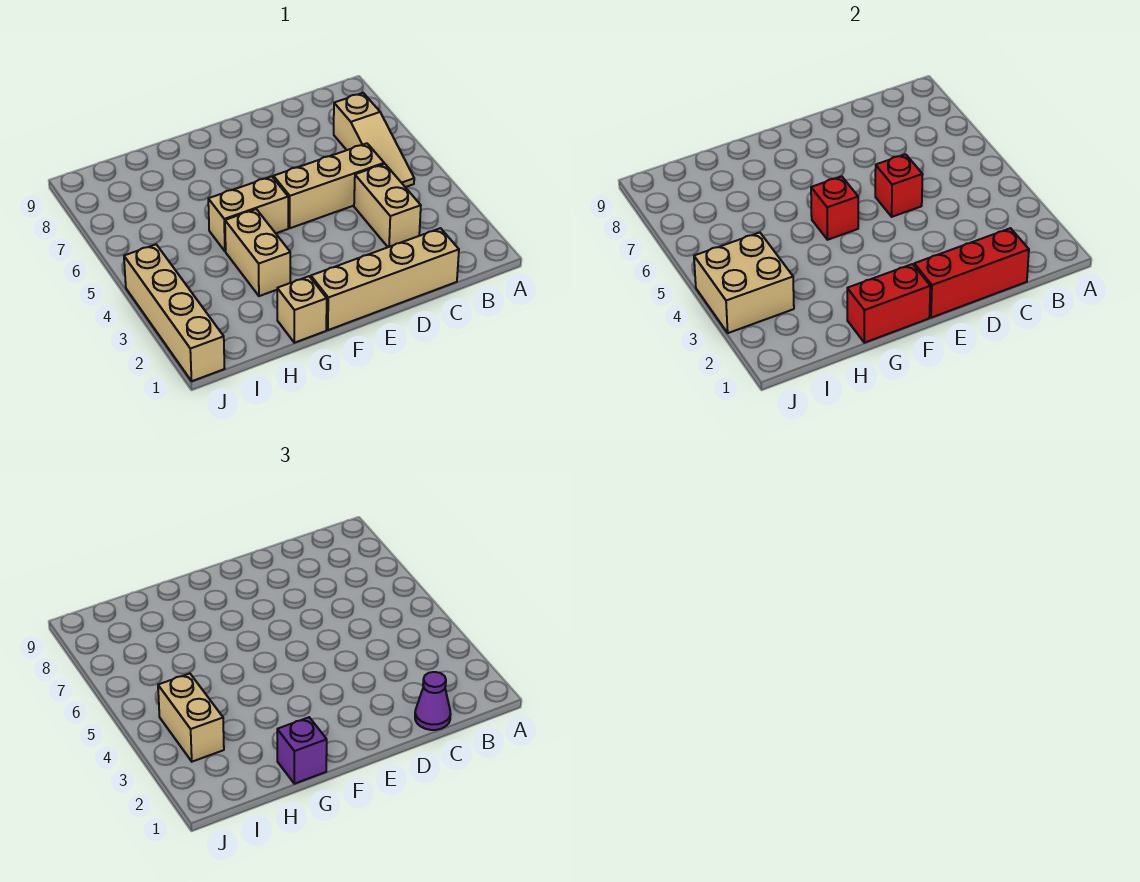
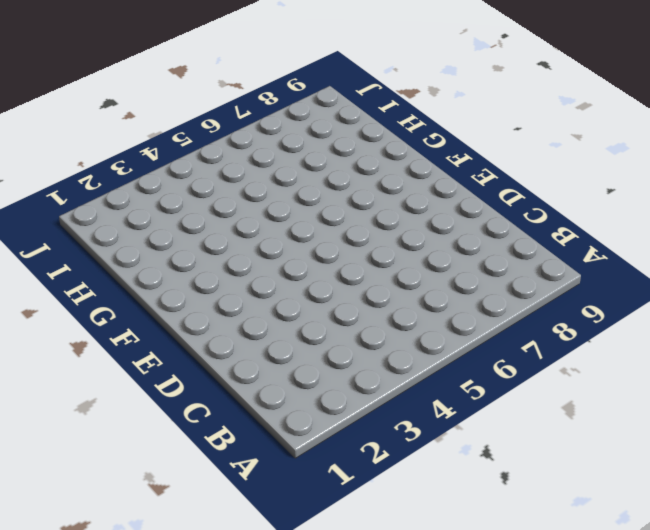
none -> tan slope B5:B7 level 1 top 7
none -> tan brick C1:F1 level 1
none -> tan brick C3:C4 level 1

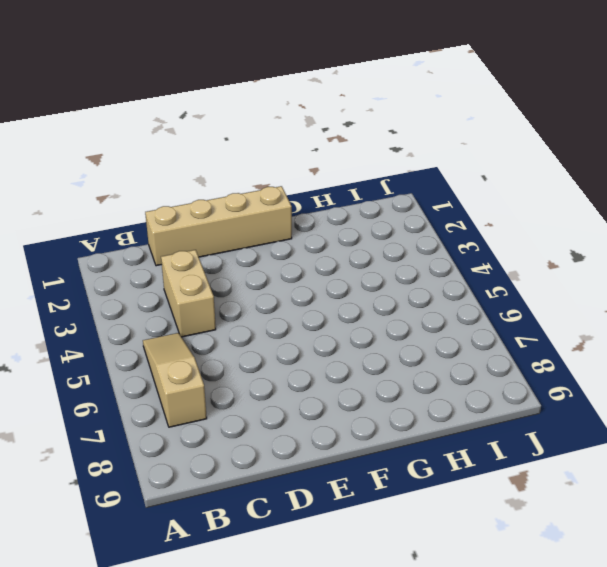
none -> tan brick C5:E5 level 1
none -> tan brick F5:G5 level 1
none -> tan brick G1 level 1

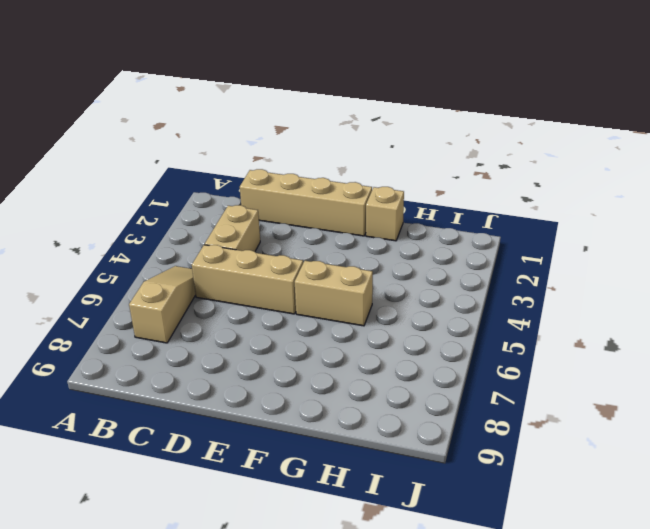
none -> tan brick G3:G4 level 1
none -> tan brick J1:J4 level 1
none -> red brick C1:E1 level 2

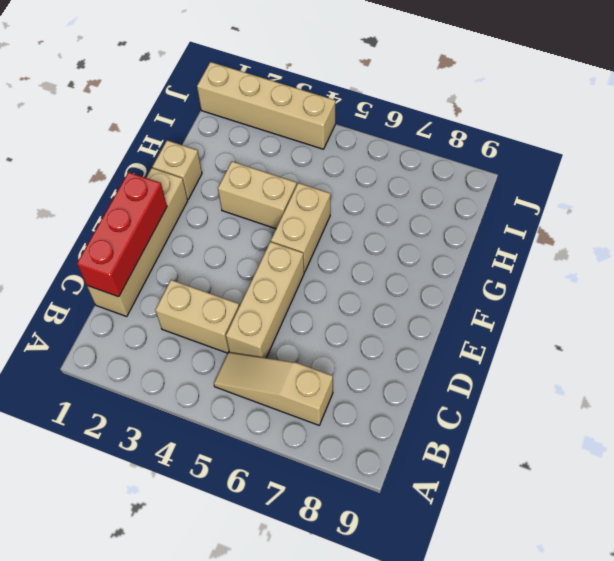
none -> red brick D5 level 2
none -> red brick F1:G1 level 2
none -> red brick F5 level 2

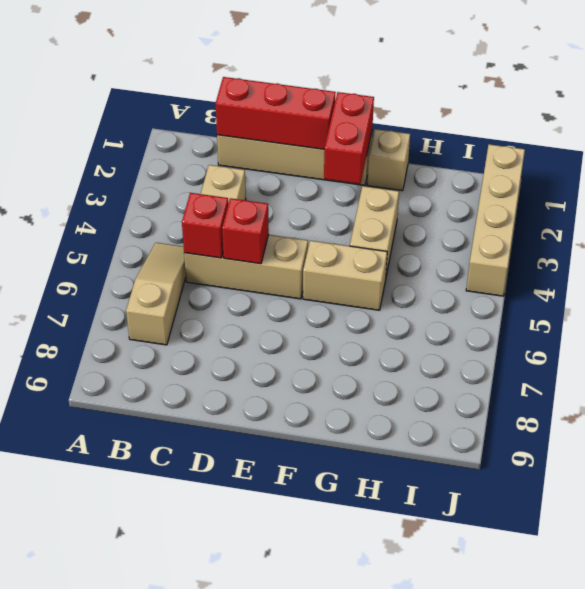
red brick C5 level 2 -> red brick F5 level 2
red brick F1:F2 level 2 -> red brick F1:G1 level 2
none -> tan brick I3:J4 level 2
none -> purple cone C1 level 3
none -> purple brick G1 level 3

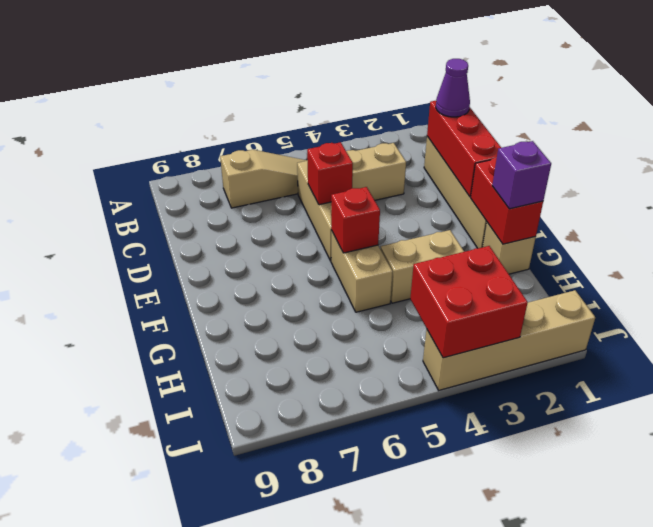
red brick I3:J4 level 2 -> tan brick I3:J4 level 2
none -> tan brick I3:I4 level 3

